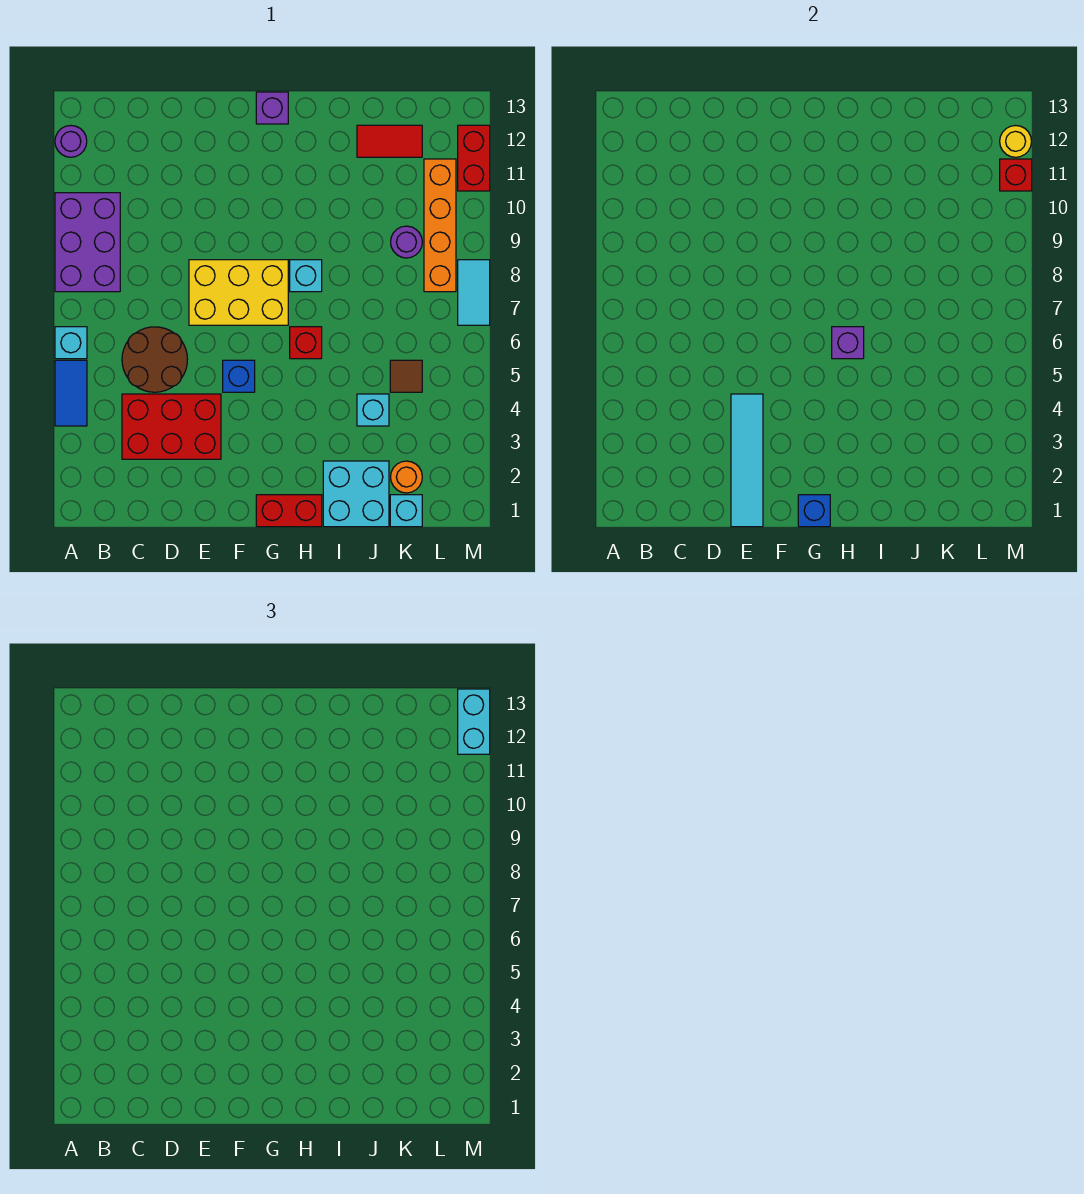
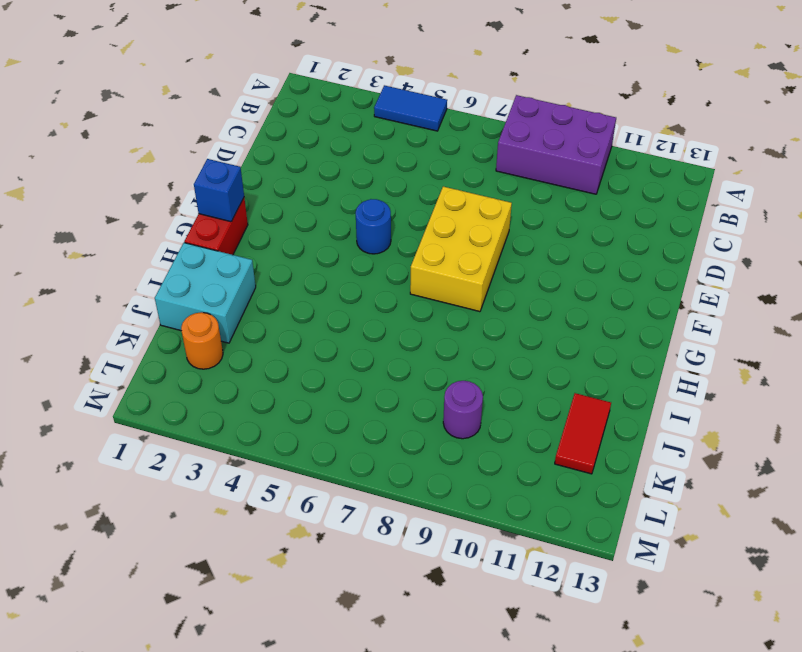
blue round brick F5 level 1 -> blue brick F5 level 1
none -> cyan brick A6 level 1
none -> purple round brick A12 level 1
none -> red brick C3:E4 level 1

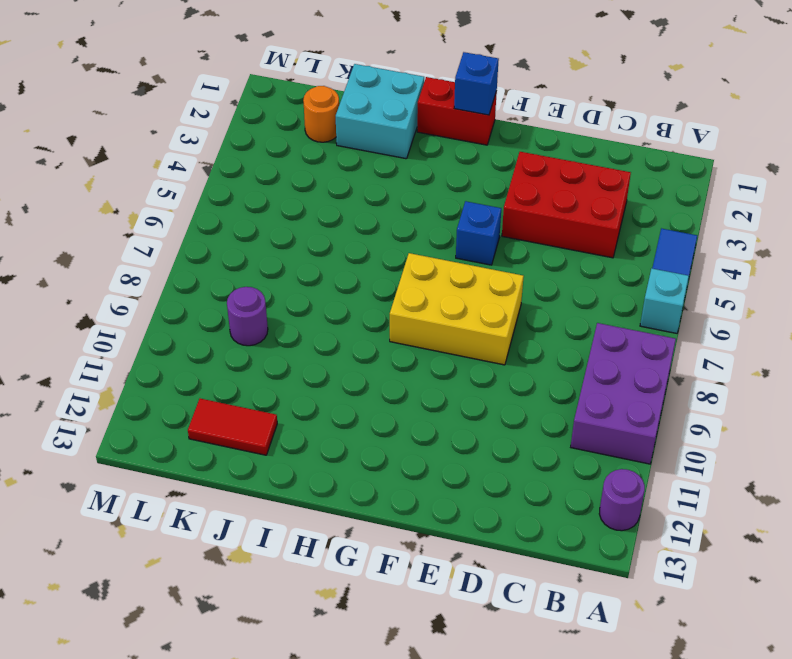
none -> brown round brick C5:D6 level 1
none -> purple brick G13 level 1
none -> red brick H6 level 1

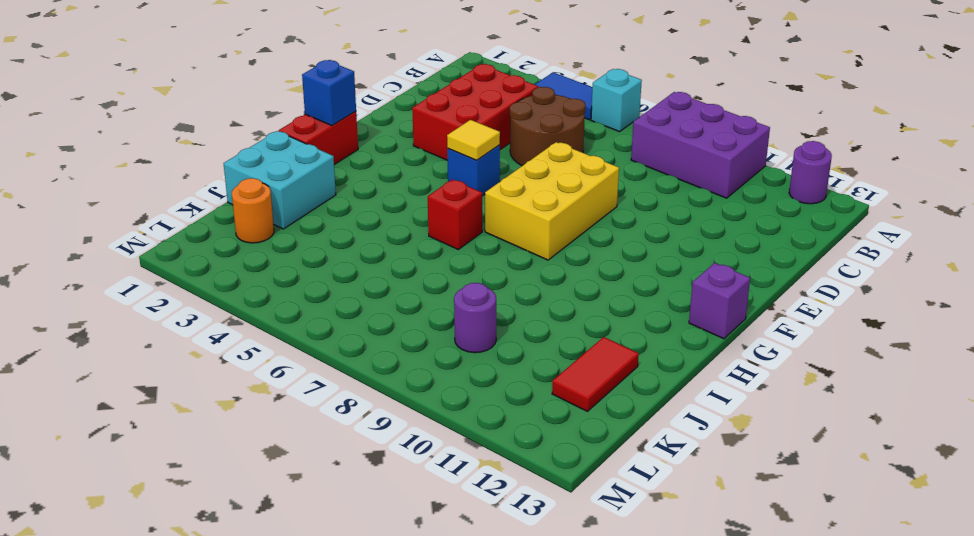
yellow tile F5 level 2 -> none
none -> cyan brick H8 level 1
none -> cyan brick J4 level 1
none -> cyan brick K1 level 1

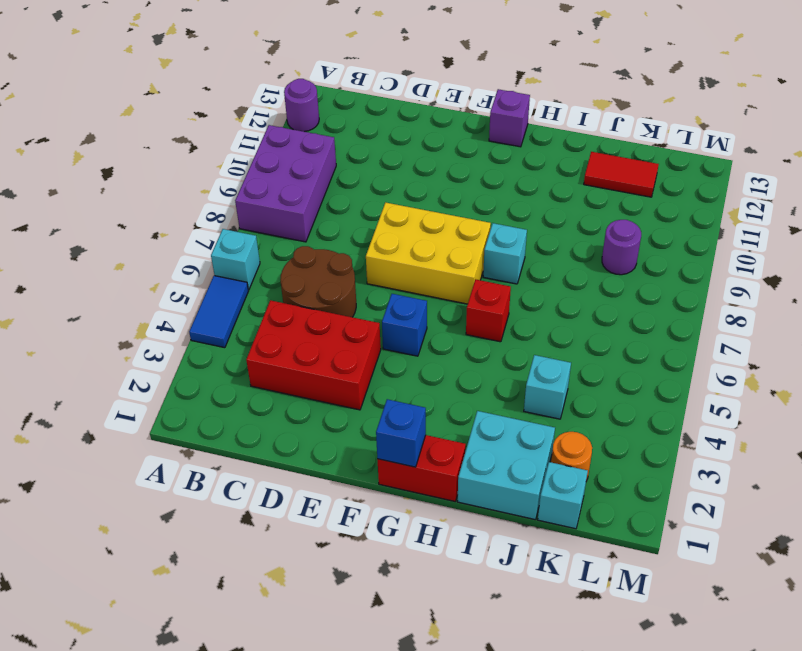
none -> brown tile K5 level 1
none -> orange brick L8:L11 level 1
none -> cyan tile M7:M8 level 1

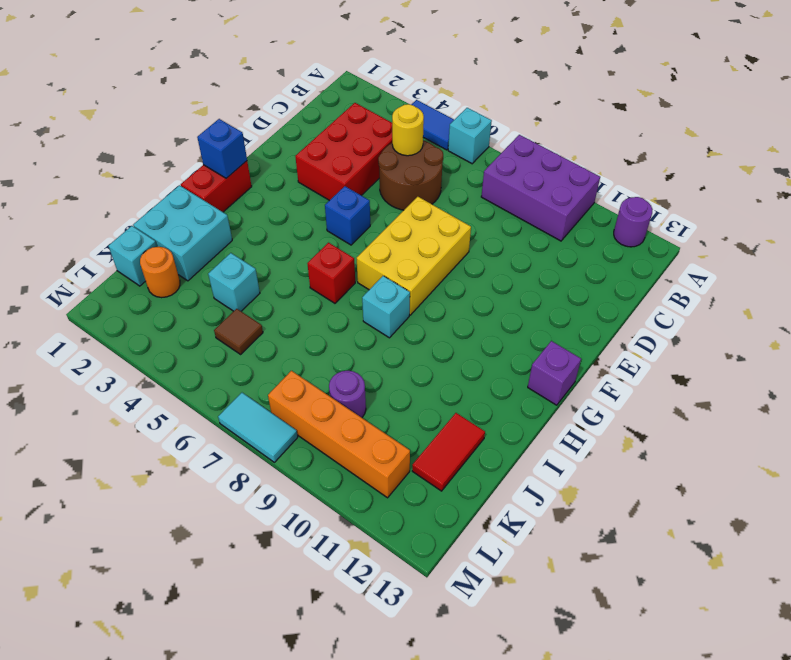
yellow round brick C5 level 2 -> yellow round brick M12 level 2
none -> red brick M11:M12 level 1
none -> cyan tile E1:E4 level 2
none -> purple brick H6 level 2

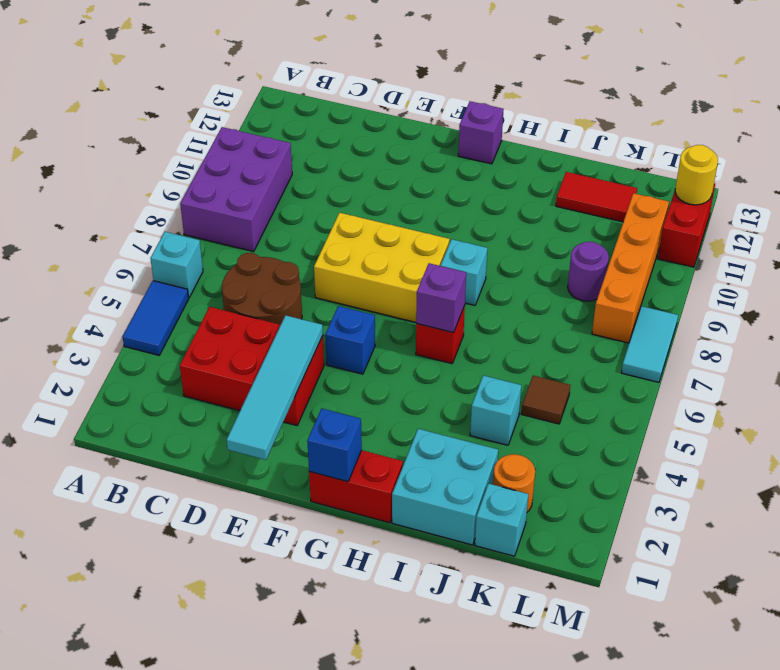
none -> purple round brick A12 level 1
none -> red brick M11 level 2
none -> cyan brick M12:M13 level 3

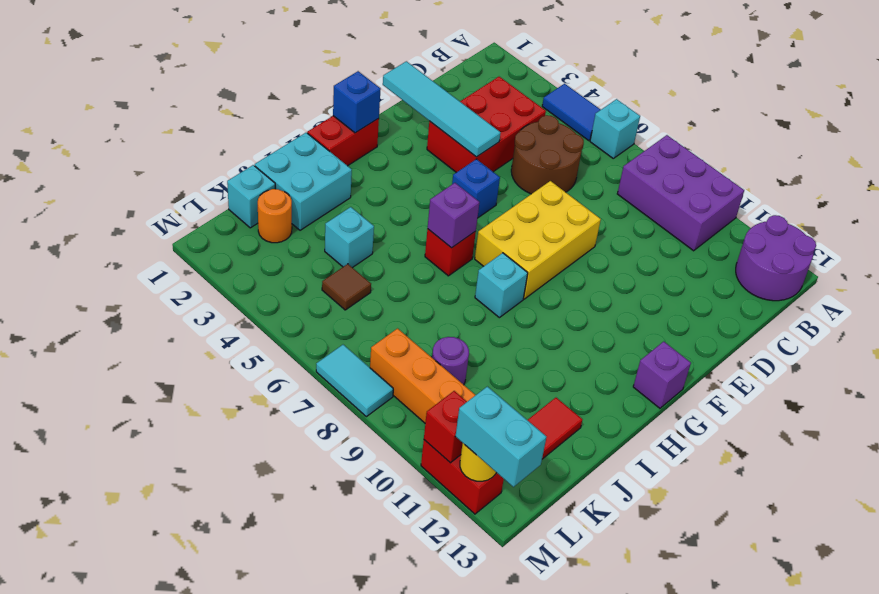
purple round brick A12:B13 level 1 -> purple round brick A12 level 1

